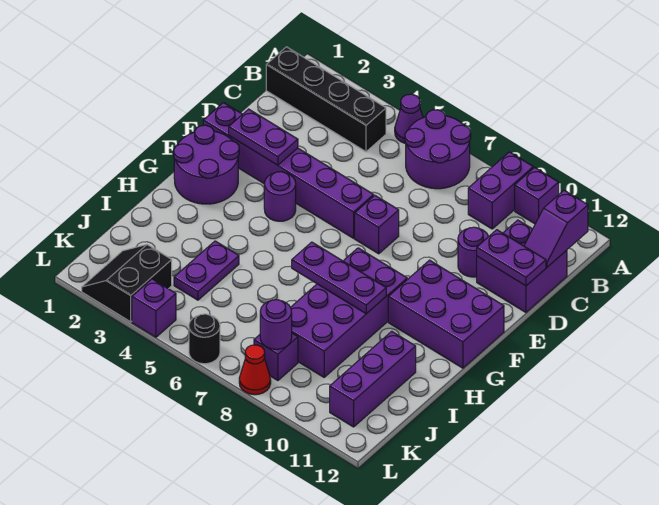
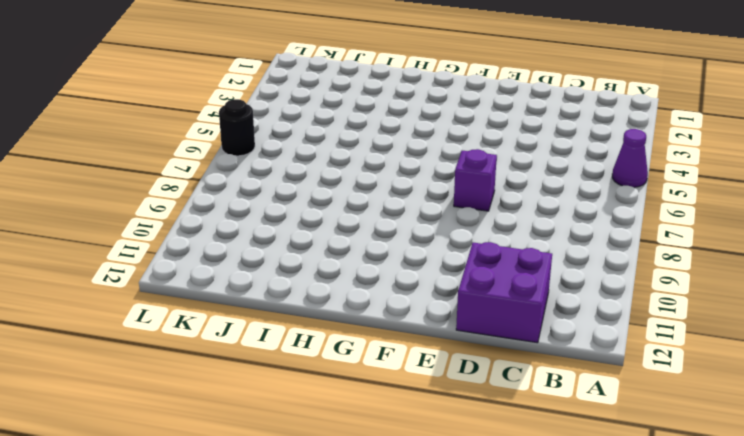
none -> purple round brick A6:B7 level 1
none -> purple brick A9:B9 level 1
none -> purple brick A10 level 1

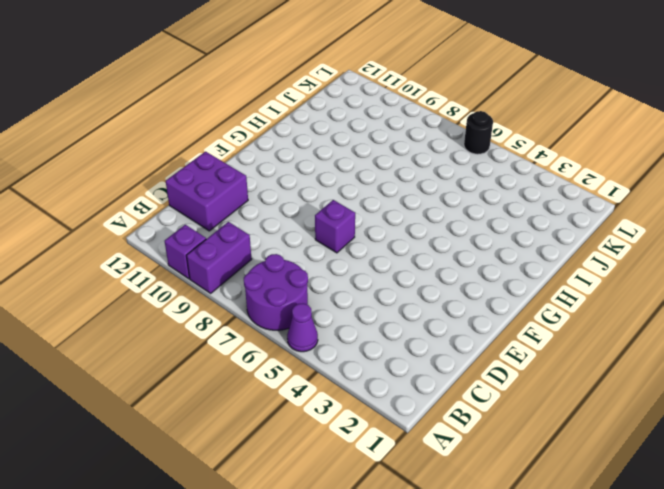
none -> black brick B1:B4 level 1
none -> purple round brick D10 level 1
none -> purple brick E1:E6 level 1

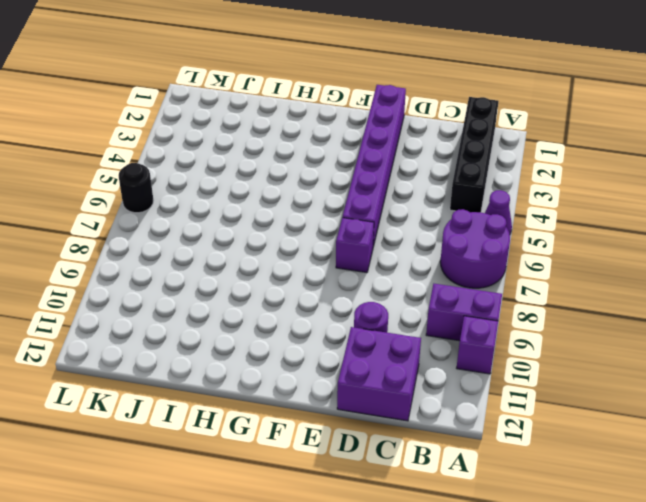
none -> purple round brick F1:G2 level 1
none -> purple round brick F4 level 1
none -> purple brick F10:G12 level 1

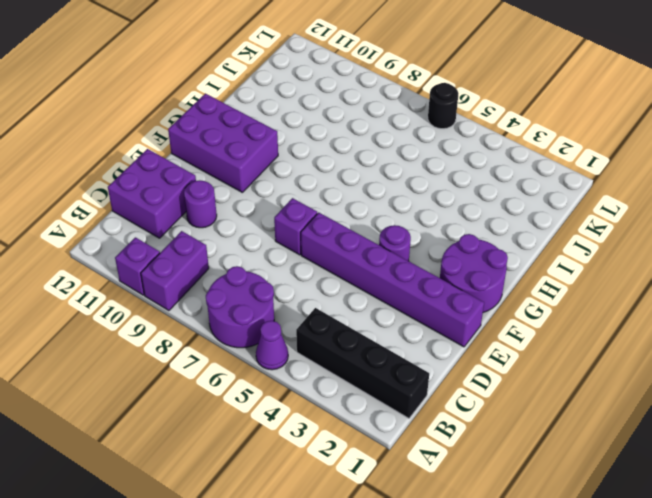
none -> purple brick G8:J9 level 1
none -> purple plate I4:J4 level 1
none -> purple brick I11:K11 level 1

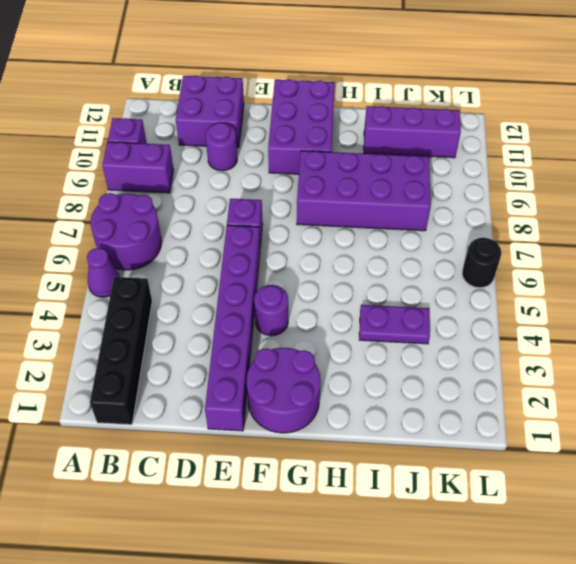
none -> black slope K2:L3 level 1 top 3
none -> purple brick K8 level 1
none -> purple brick L4 level 1

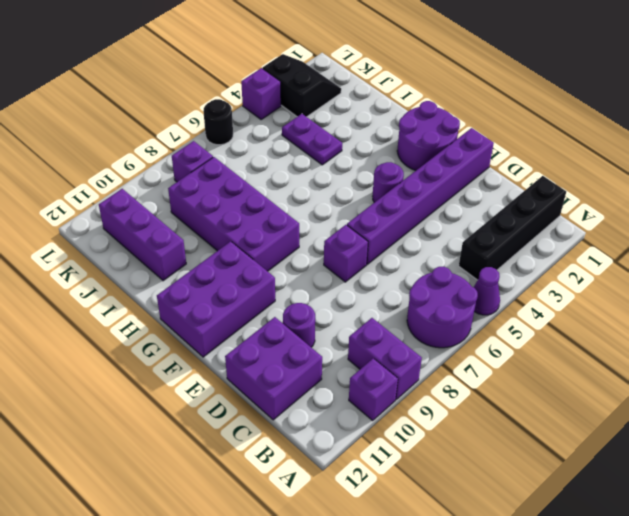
none -> red cone L8 level 1
none -> purple slope B12:C12 level 2 top B
none -> purple plate D11:D12 level 2

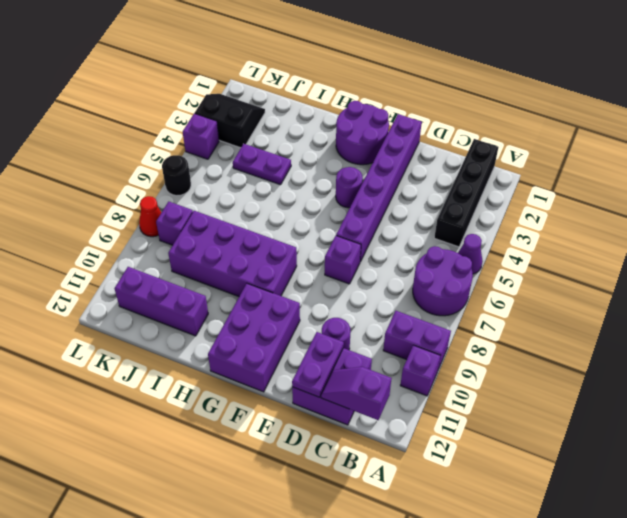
none -> purple plate E2:E3 level 2
none -> purple plate H7:H9 level 2
none -> purple round brick K8 level 2

